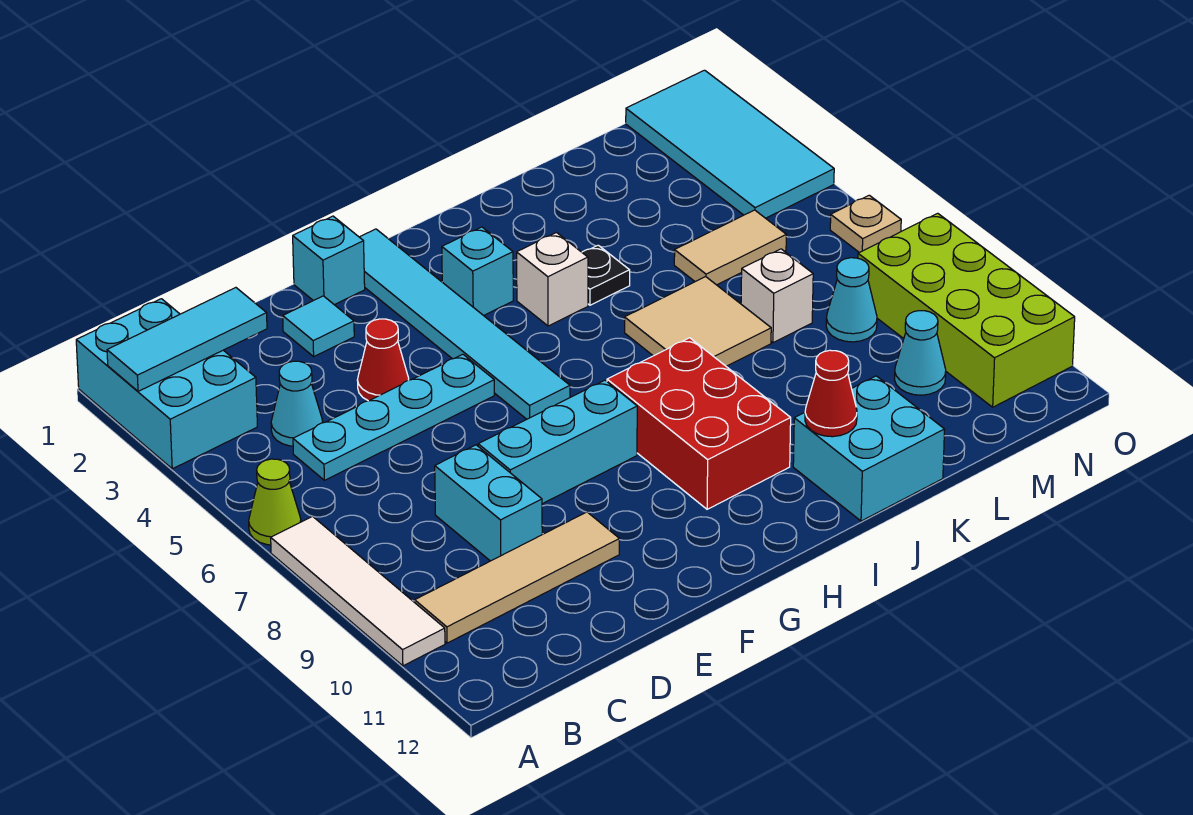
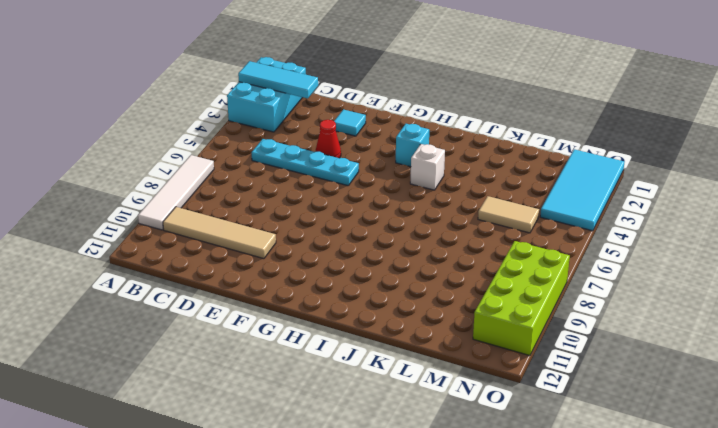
none -> lime cone A6 level 1
none -> cyan cone C4 level 1
none -> cyan brick D8:D9 level 1

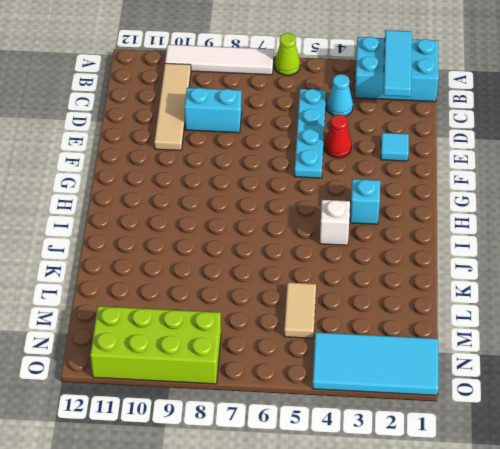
none -> cyan brick E8:G8 level 1
none -> cyan brick F1 level 1
none -> cyan tile G1:G6 level 1

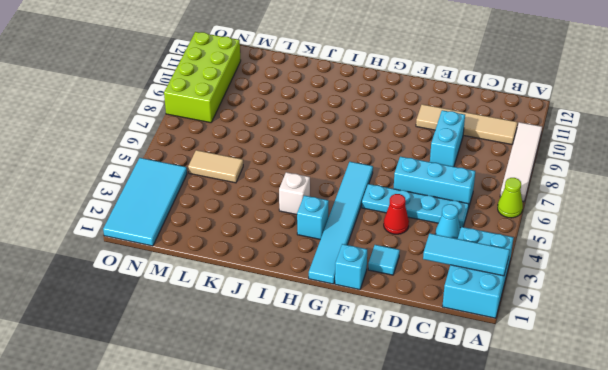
cyan brick C6:E6 level 1 -> cyan brick E8:G8 level 1
none -> red brick H8:I10 level 1
none -> black plate J4 level 1
none -> tan tile J6:K7 level 1

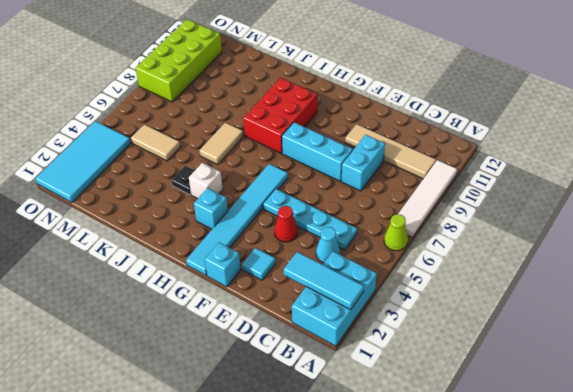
tan tile J6:J7 level 1 -> tan tile J6:K7 level 1
none -> cyan brick J11:K12 level 1
none -> white brick L7 level 1
none -> cyan cone M8 level 1

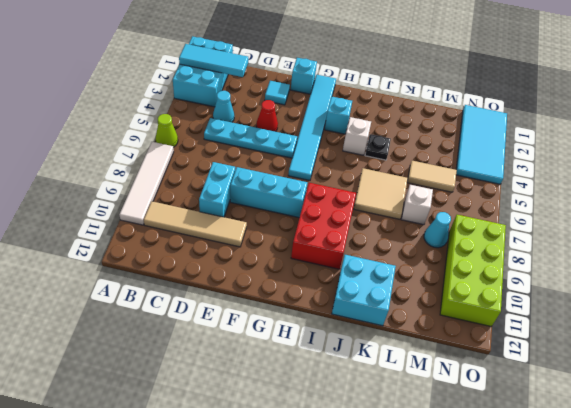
none -> cyan cone M10 level 1
none -> tan plate O6 level 1
none -> red cone J11 level 2

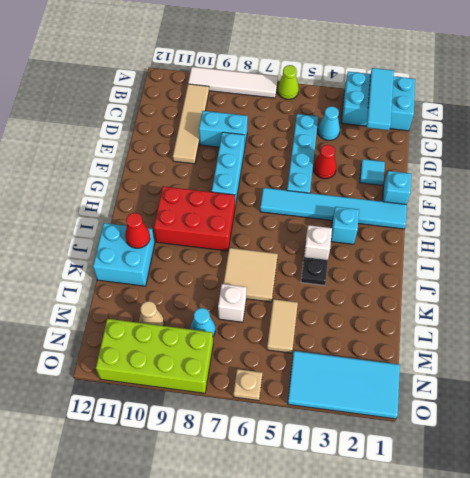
tan cone M10 level 1 -> cyan cone M10 level 1

